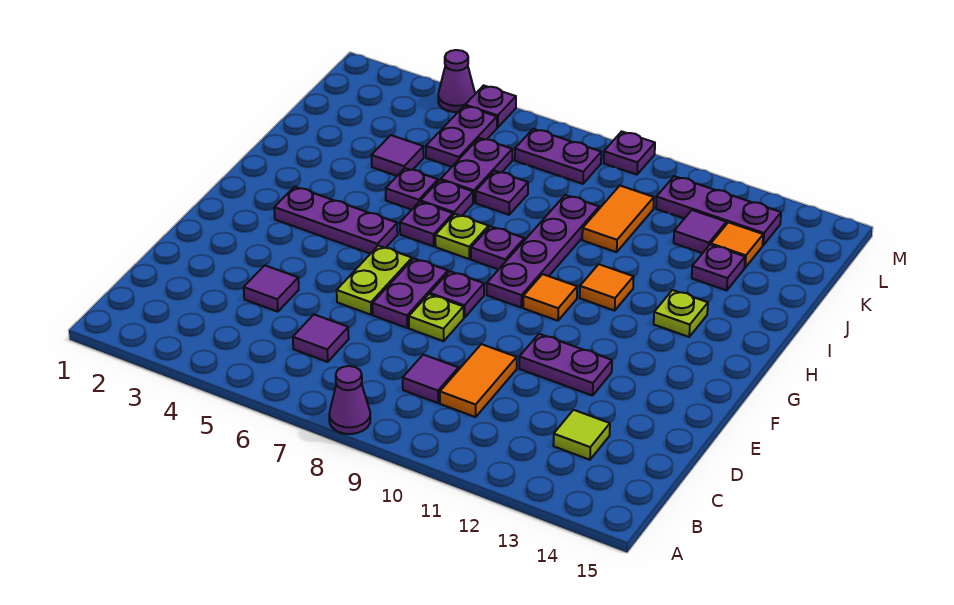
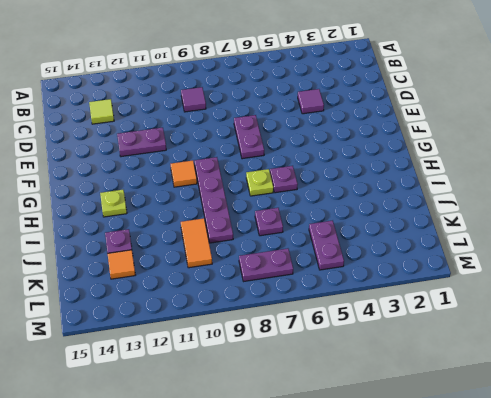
none -> purple cone A8 level 1
none -> purple tile C6 level 1
none -> orange tile C10:D10 level 1
none -> lime plate E6:F6 level 1

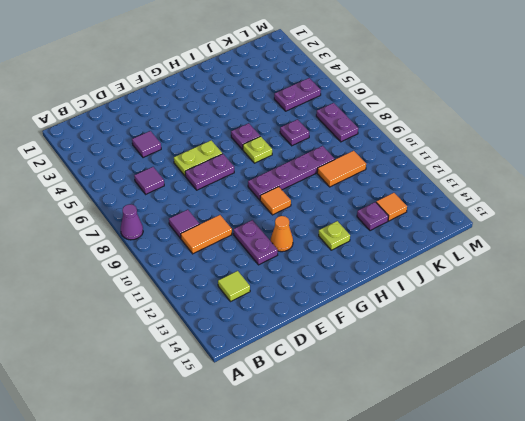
orange cone F12 level 1 -> none
none -> lime plate E8 level 1
none -> purple plate F8 level 1
none -> purple plate G3:G5 level 1
none -> purple plate H8 level 1

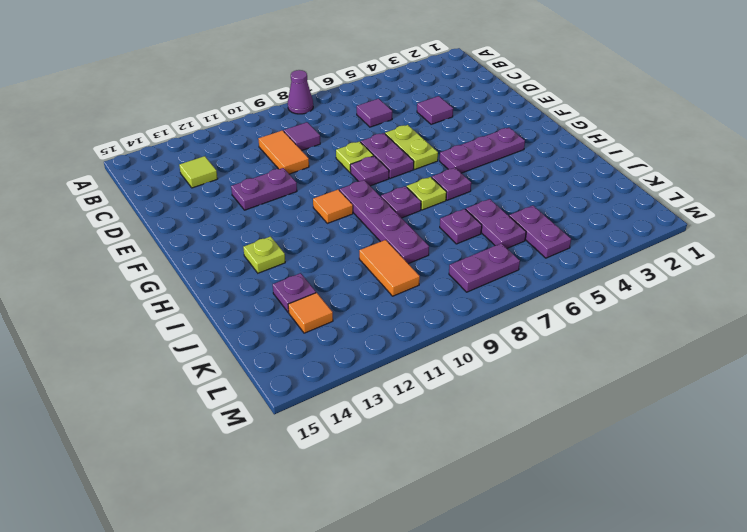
none -> orange tile H11 level 1
none -> purple plate I5 level 1
none -> purple plate I6 level 1
none -> purple tile J4 level 1

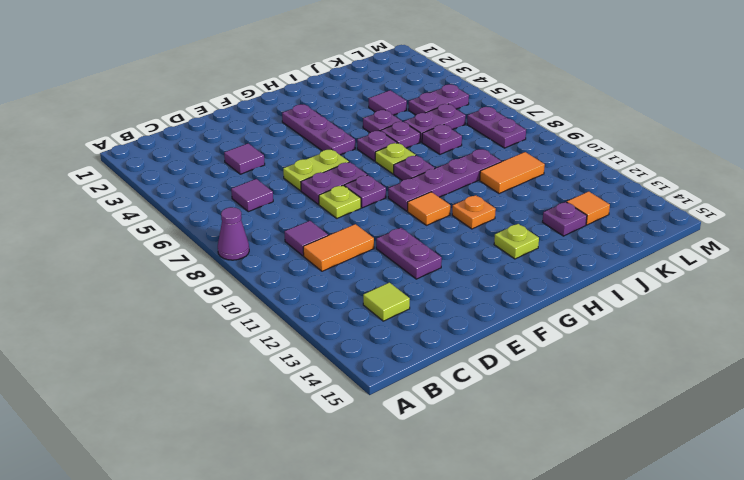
orange plate H11 level 1 -> orange tile H11 level 1
none -> purple tile K12 level 1
none -> purple plate L11:L13 level 1
none -> purple cone M4 level 1
none -> purple plate M5 level 1

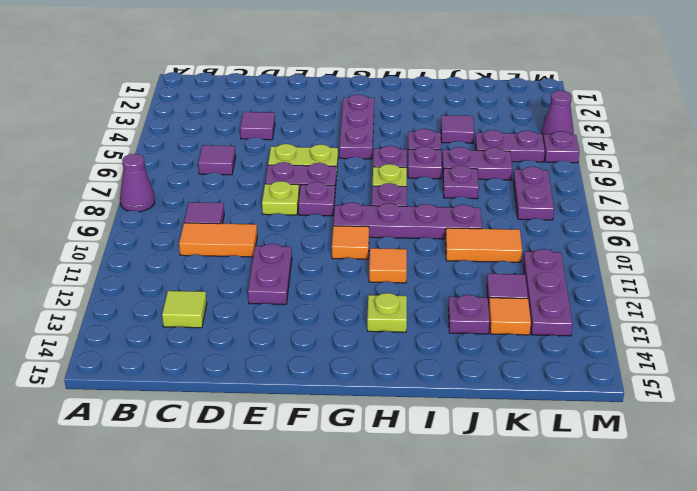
none -> purple plate M9 level 1

